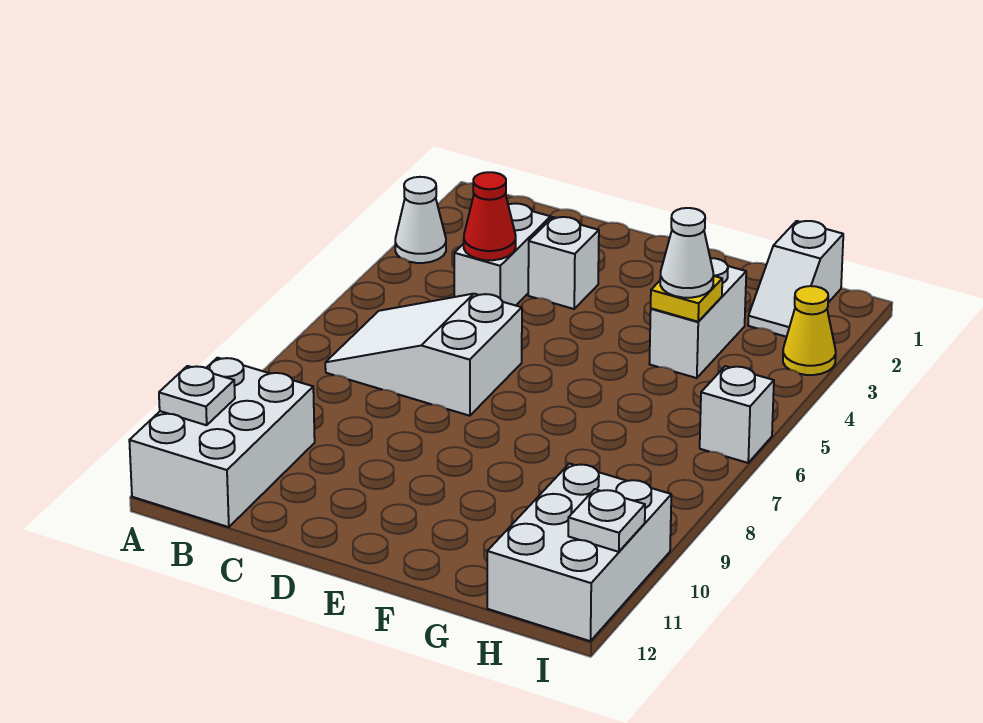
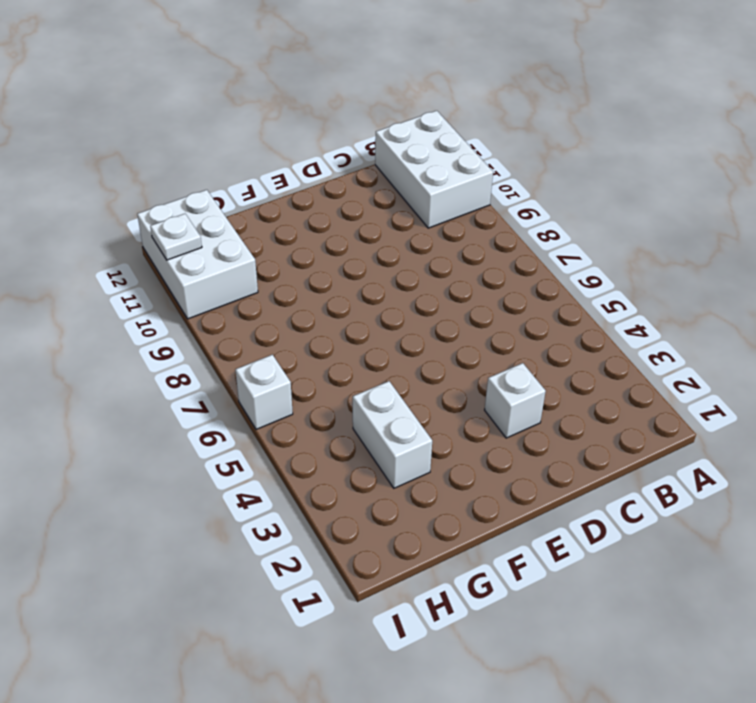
none -> white cone A3 level 1
none -> white slope B6:D7 level 1 top D
none -> white brick C3:C4 level 1

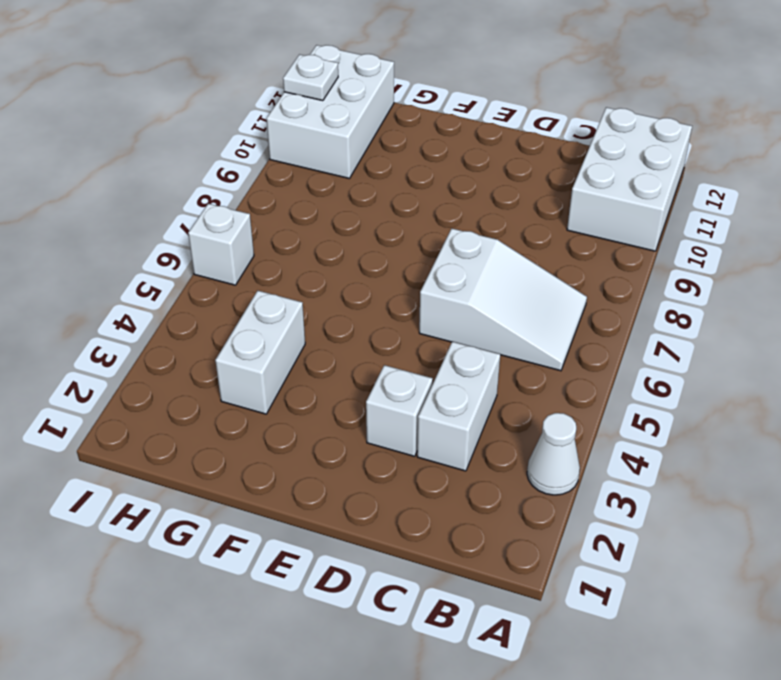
none -> white slope H1:H2 level 1 top 1
none -> yellow cone I3 level 1
none -> white plate A11 level 2

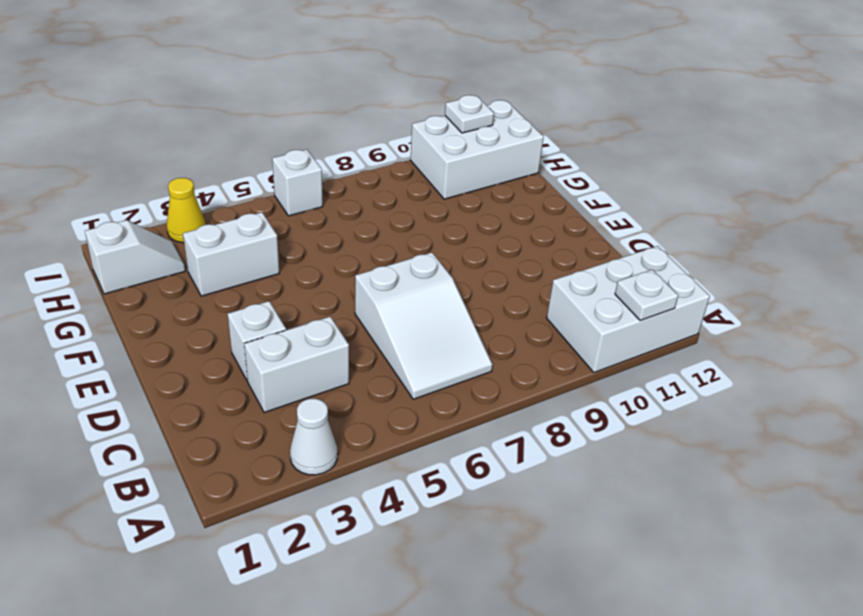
none -> red cone C4 level 2
none -> yellow plate G4 level 2
none -> white cone G4 level 3

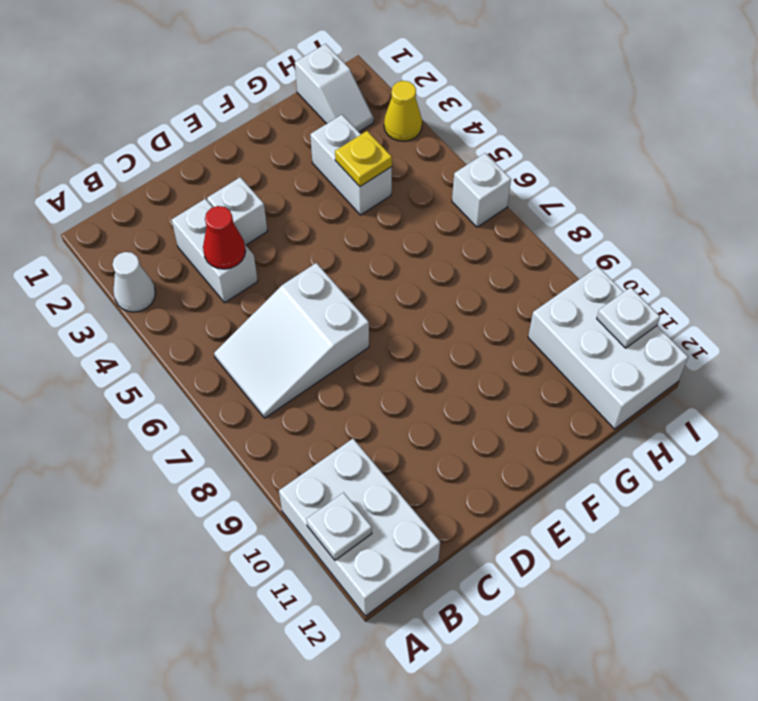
none -> white cone G4 level 3

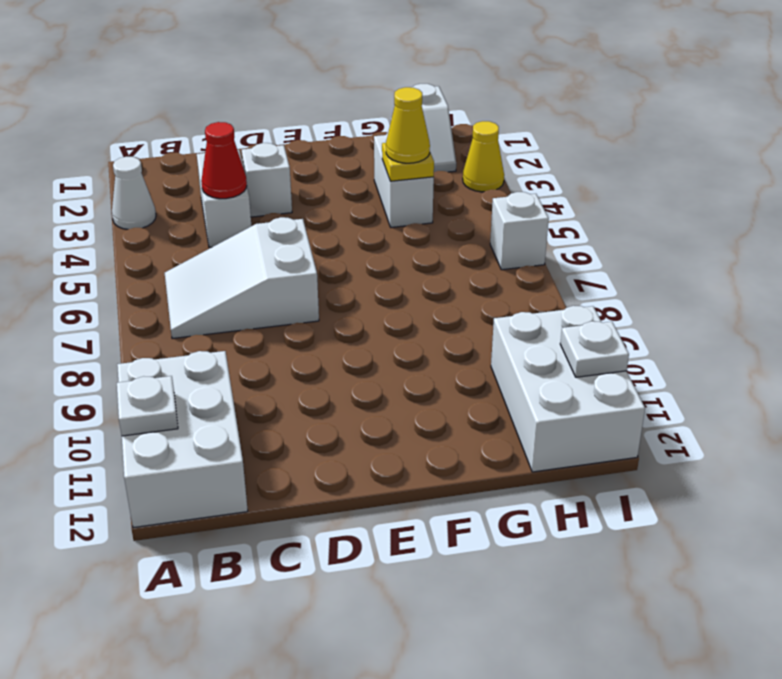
yellow cone G4 level 3 -> white cone G4 level 3

